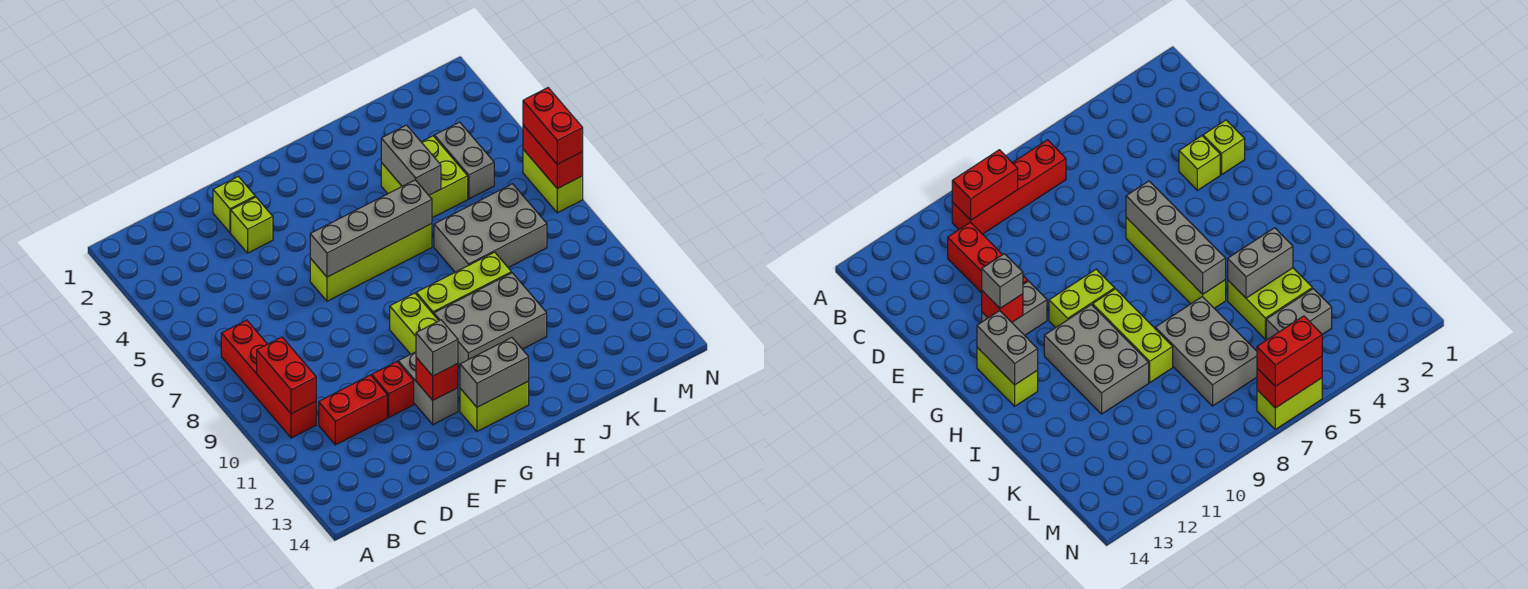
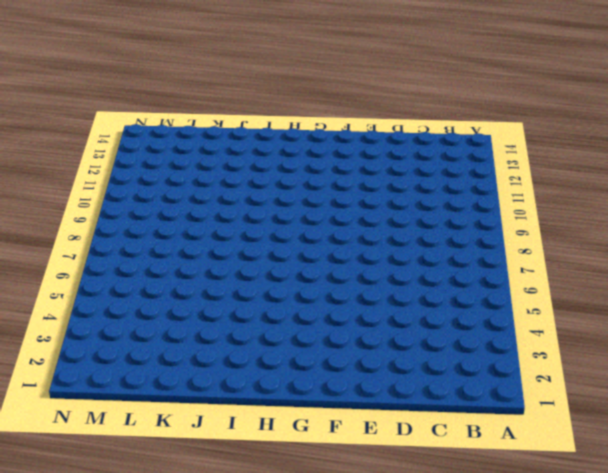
none -> red brick B7:B10 level 1
none -> red brick C11:D11 level 1
none -> lime brick E2 level 1

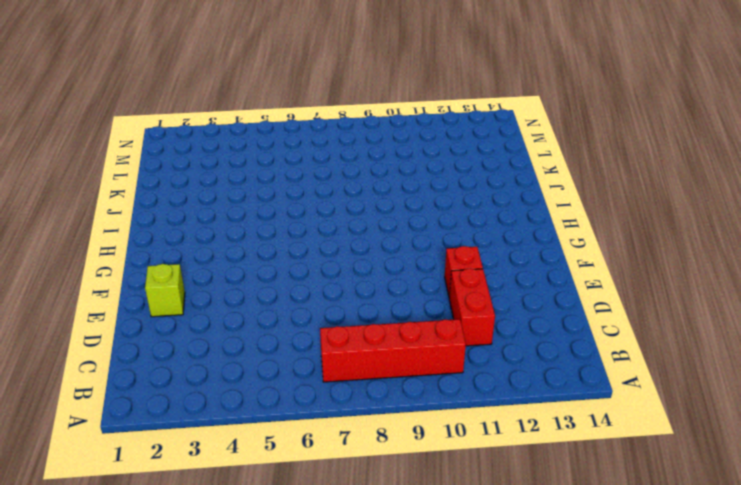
none -> lime brick E3 level 1
none -> lime brick F6:I6 level 1
none -> grey brick F11:F12 level 1

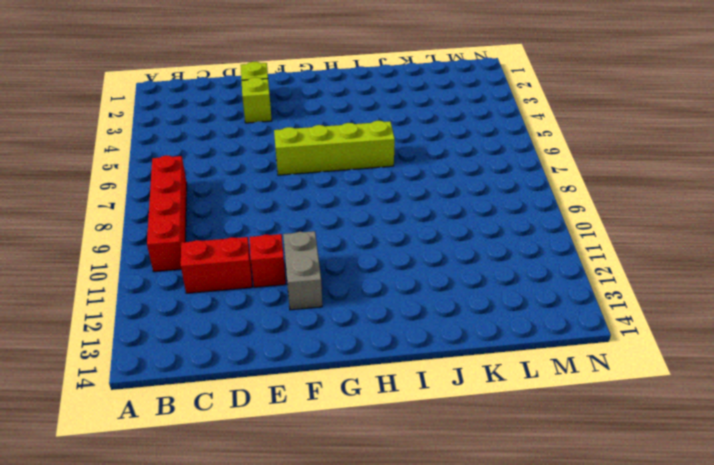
none -> lime brick G9:G10 level 1
none -> lime brick G13:H13 level 1
none -> lime brick H9:J9 level 1

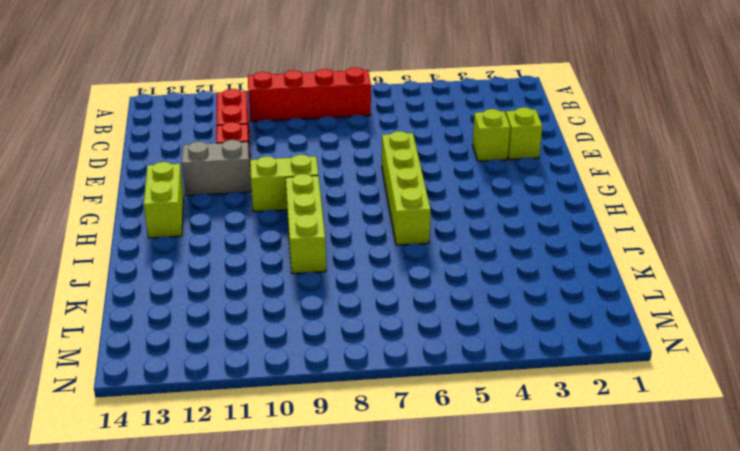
none -> grey brick H10:J11 level 1
none -> lime brick J4:K5 level 1
none -> grey brick J7:L8 level 1

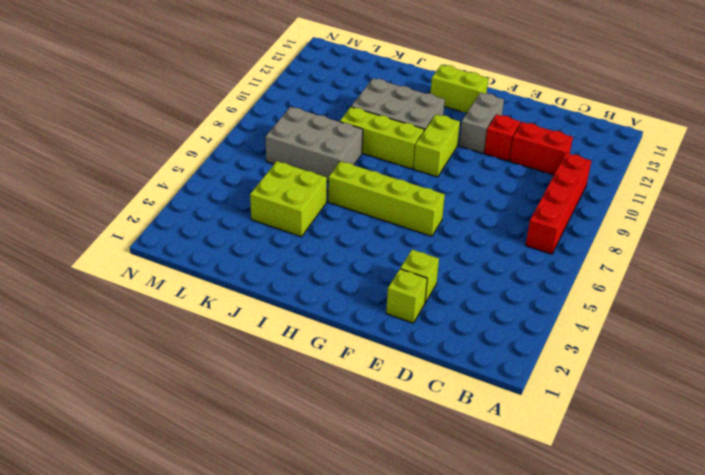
none -> grey brick L4:L5 level 1
none -> lime brick N6:N7 level 1
none -> red brick B9:B10 level 2

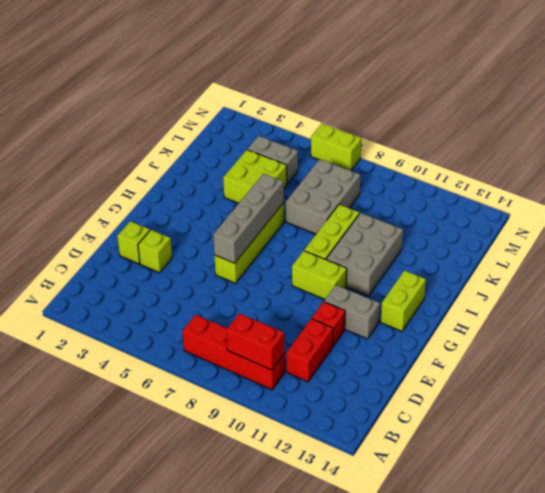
none -> red brick F12 level 2
none -> grey brick G13:H13 level 2
none -> grey brick J4:J5 level 2

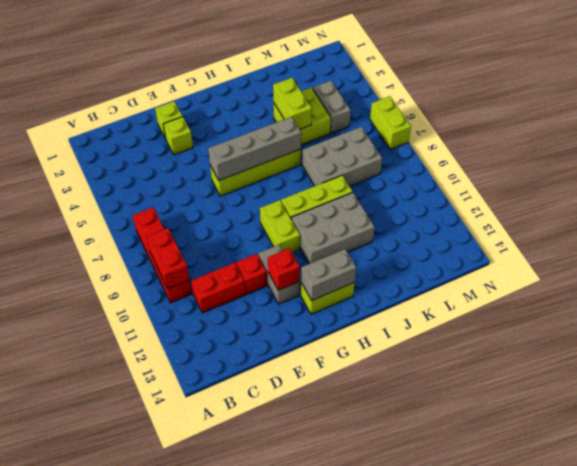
lime brick J4:J5 level 2 -> grey brick J4:J5 level 2
none -> red brick N6:N7 level 2
none -> grey brick F12 level 3
none -> red brick N6:N7 level 3

